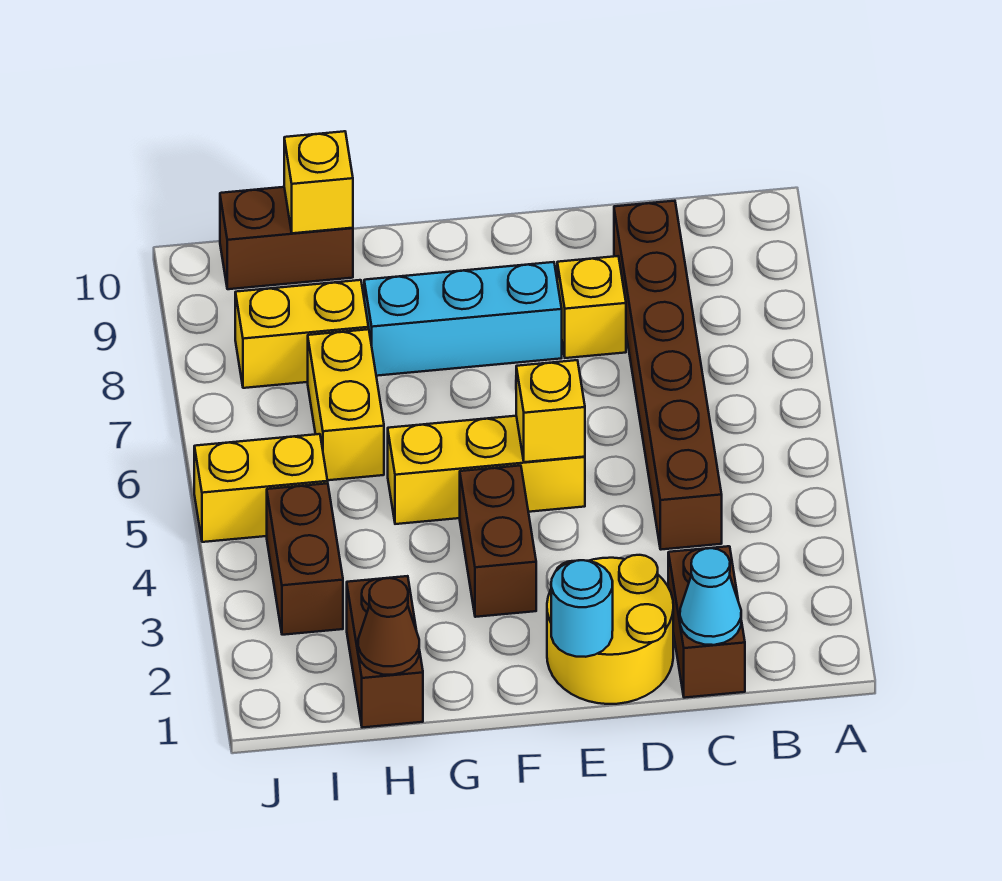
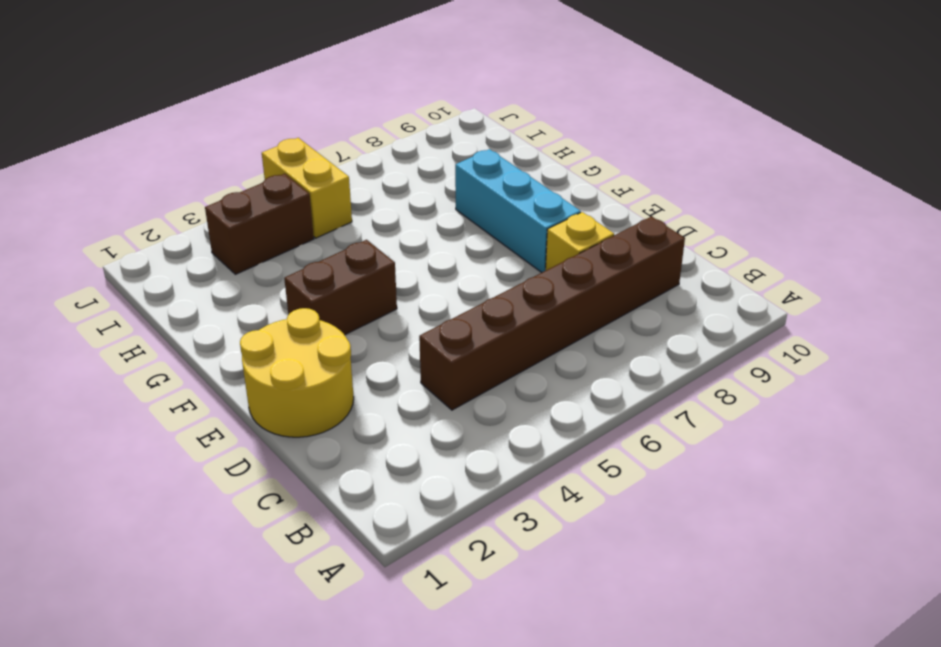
none -> brown brick C1:C2 level 1
none -> yellow brick E5:G5 level 1
none -> brown brick H1:H2 level 1

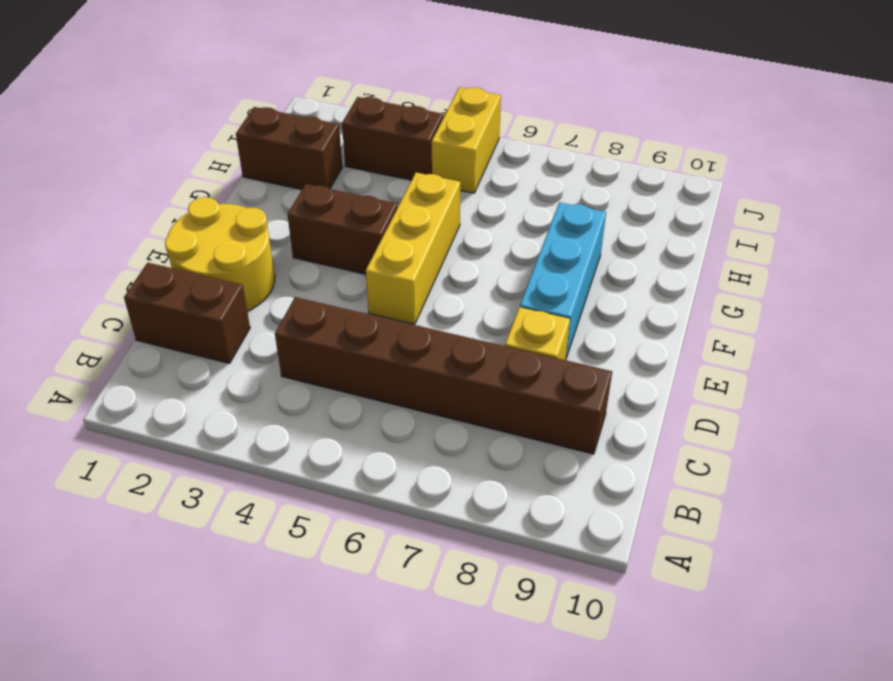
none -> yellow brick H6:H7 level 1
none -> yellow brick H8:I8 level 1
none -> brown brick H10:I10 level 1

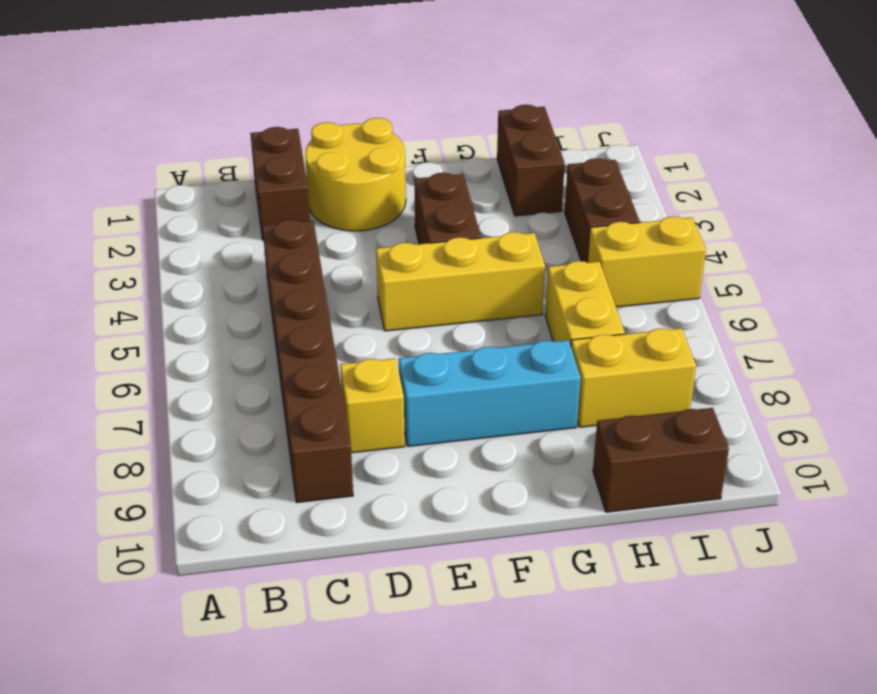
none -> cyan cone C1 level 2
none -> cyan round brick E1 level 2
none -> yellow brick E5 level 2

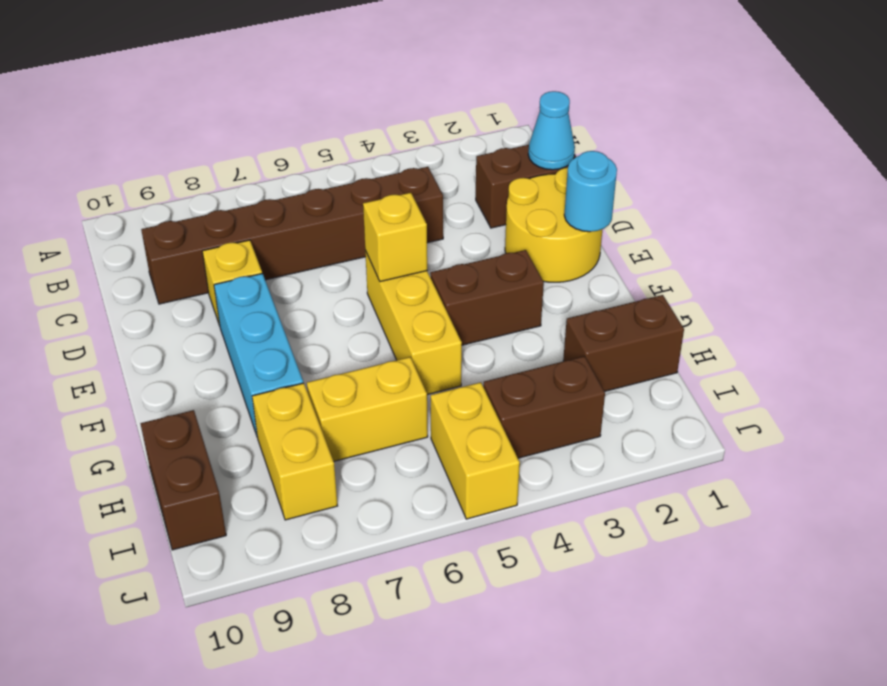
none -> brown cone H1 level 2
none -> yellow brick H10 level 2

